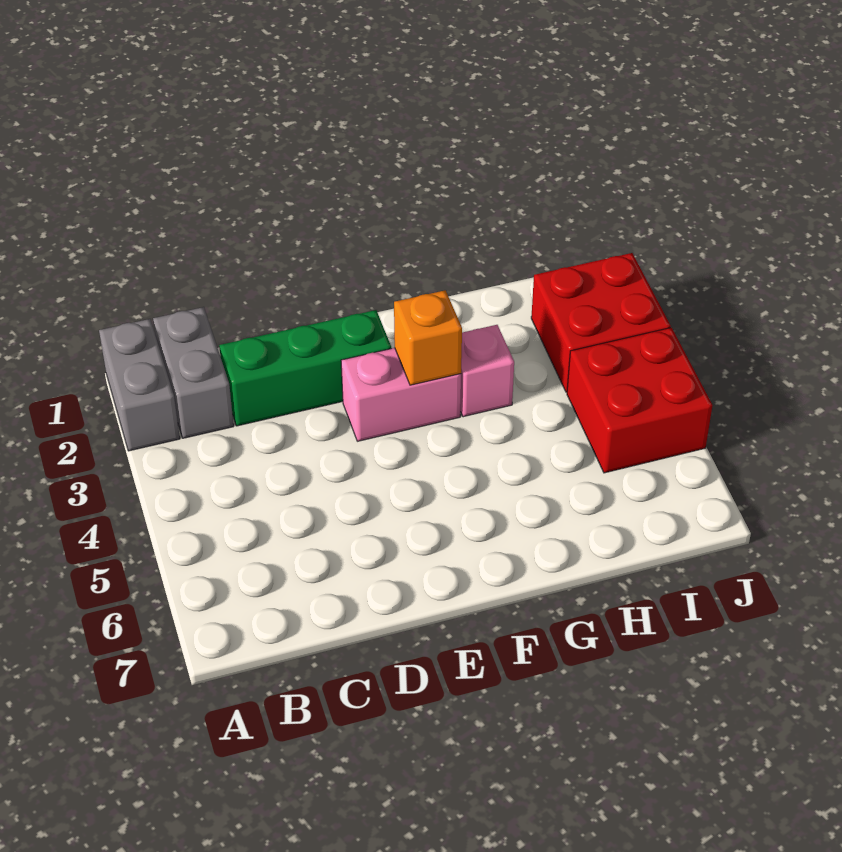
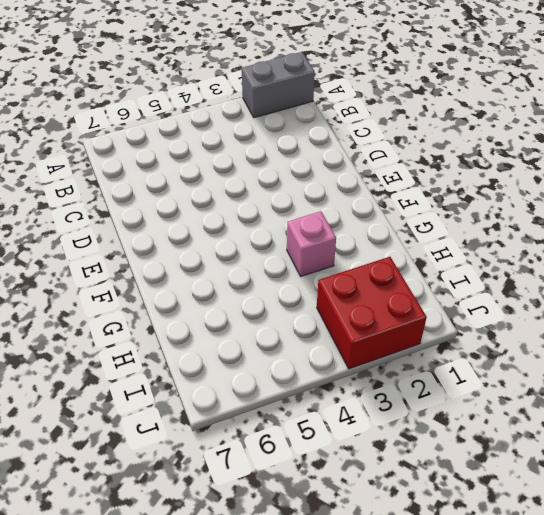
none -> grey brick B1:B2 level 1
none -> green brick C2:E2 level 1

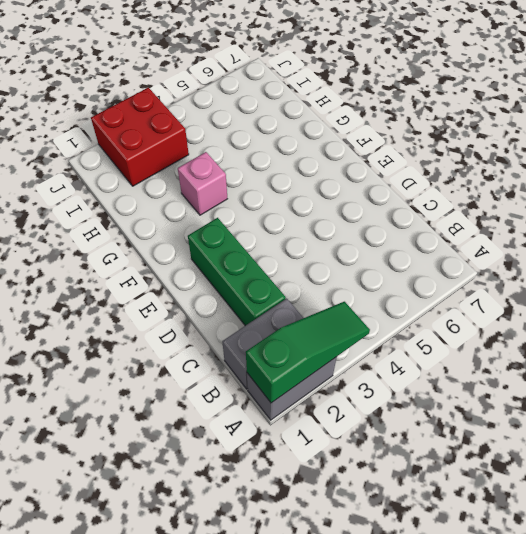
green slope A1:A3 level 2 top 1 -> none
none -> pink brick E3:F3 level 1
none -> red brick I4:J5 level 1

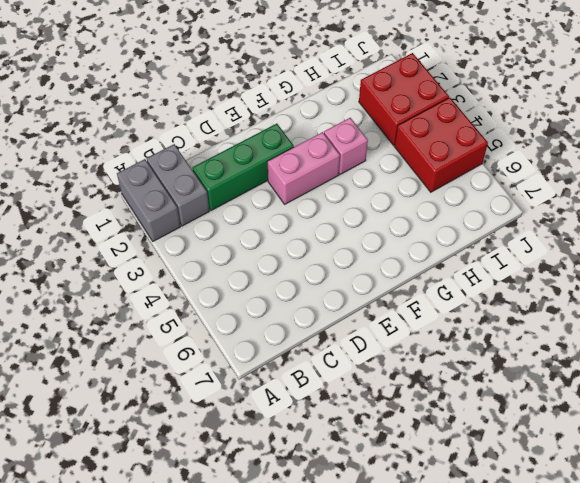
none -> orange brick F3 level 2

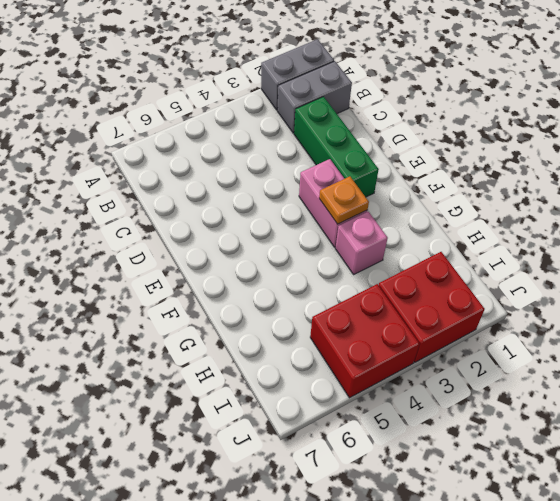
orange plate F3 level 2 -> orange brick F3 level 2

